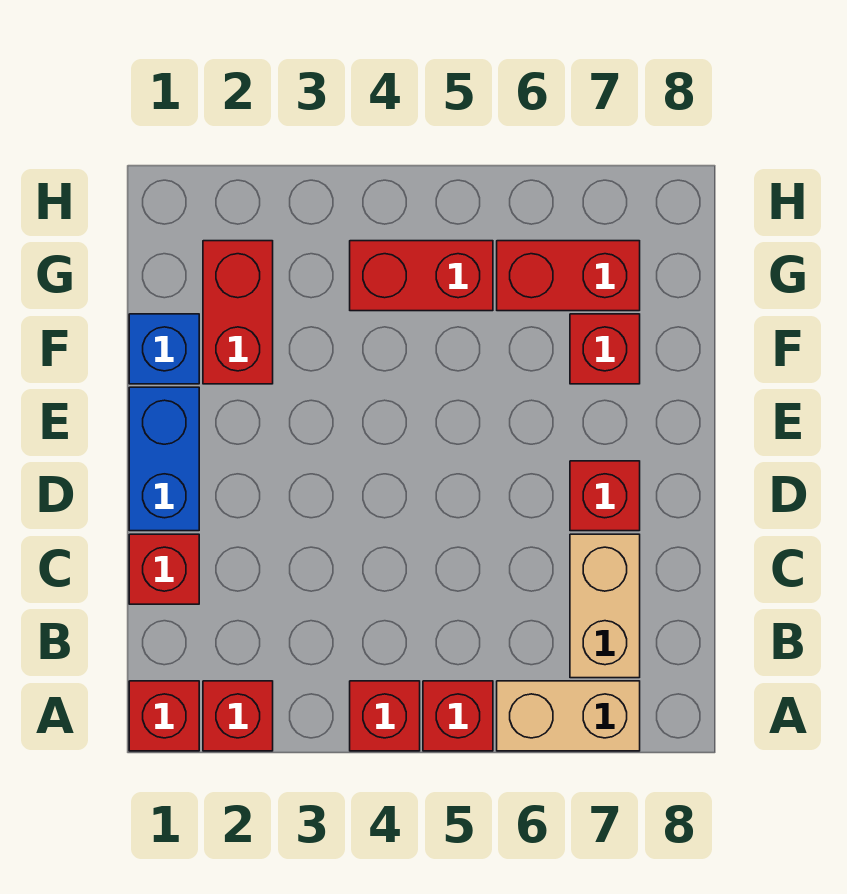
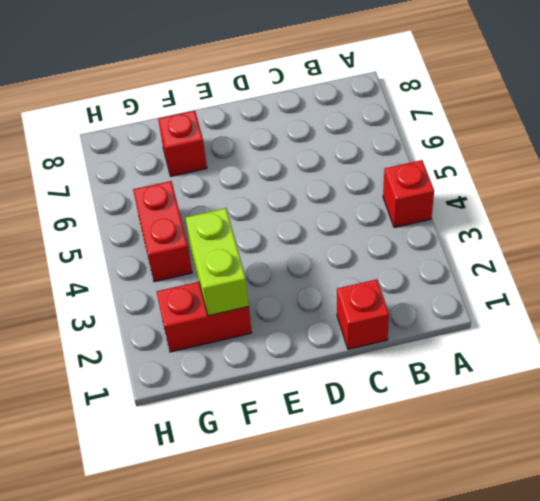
lime brick F2:F3 level 2 -> none
none -> red brick A1 level 1
none -> red brick A2 level 1
none -> red brick A5 level 1

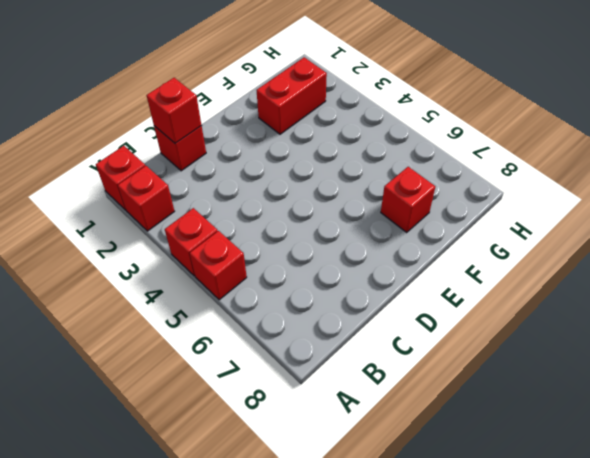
red brick C1 level 2 -> red brick D7 level 1
none -> tan brick A6:A7 level 1
none -> tan brick B7:C7 level 1
none -> blue brick D1:E1 level 1

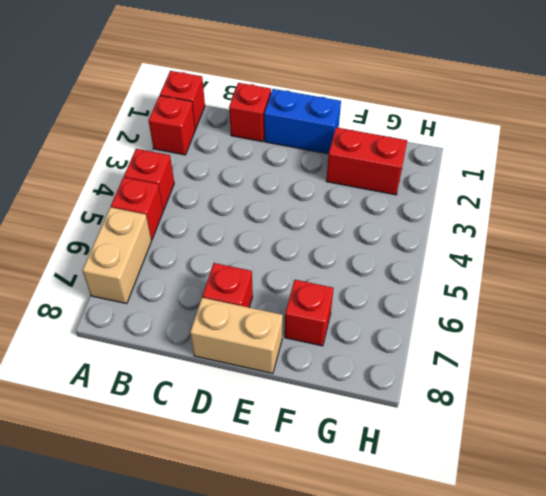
tan brick D8:E8 level 1 -> tan brick B7:C7 level 1
none -> blue brick F1 level 1
none -> red brick G4:G5 level 1
none -> red brick G6:G7 level 1

